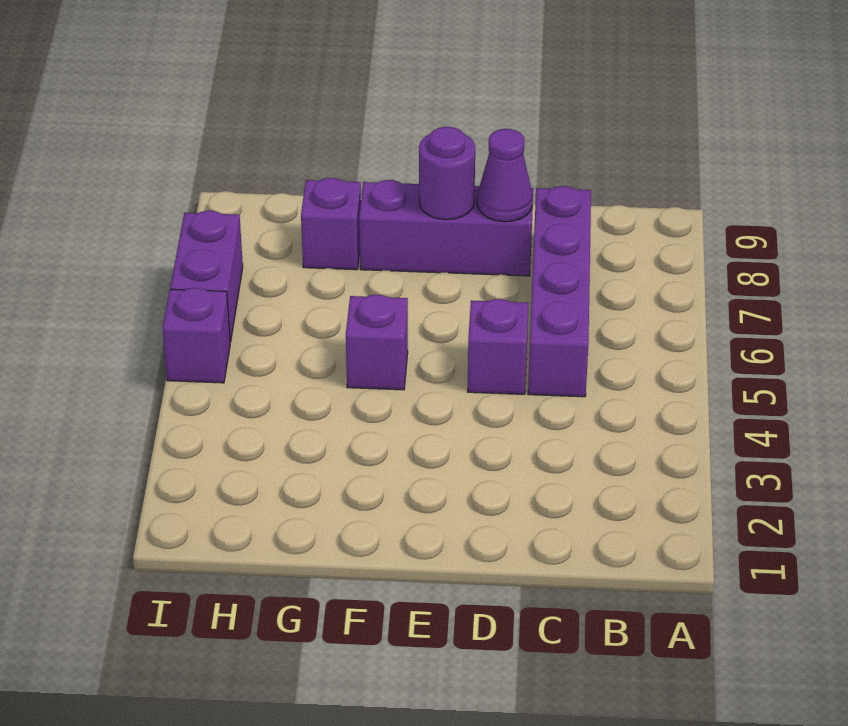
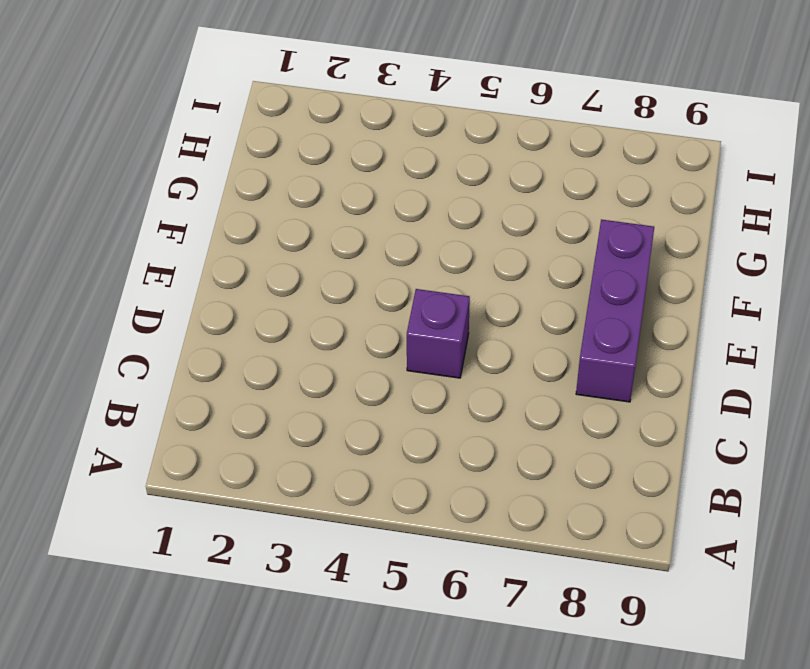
none -> purple brick C5:C8 level 1
none -> purple brick F5 level 1

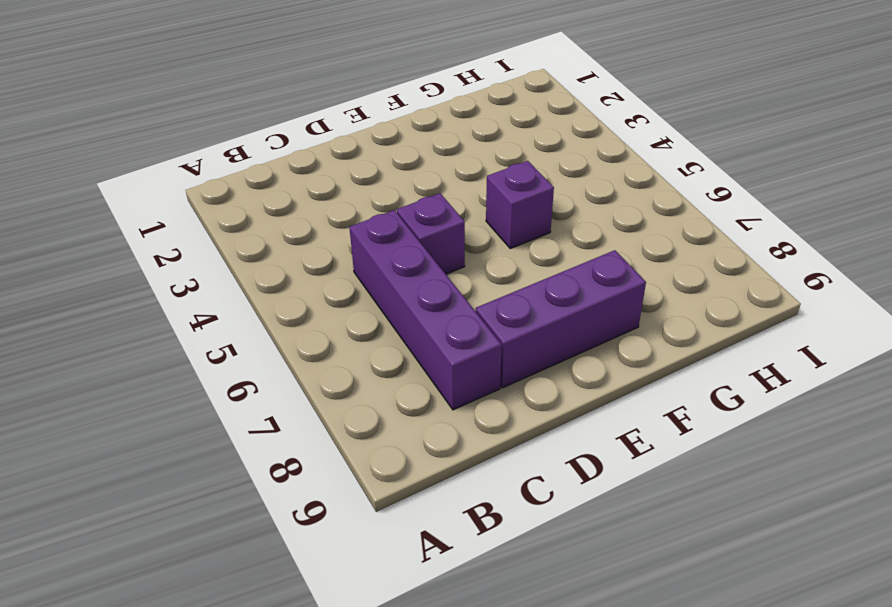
none -> purple brick G8 level 1
none -> purple brick I5 level 1

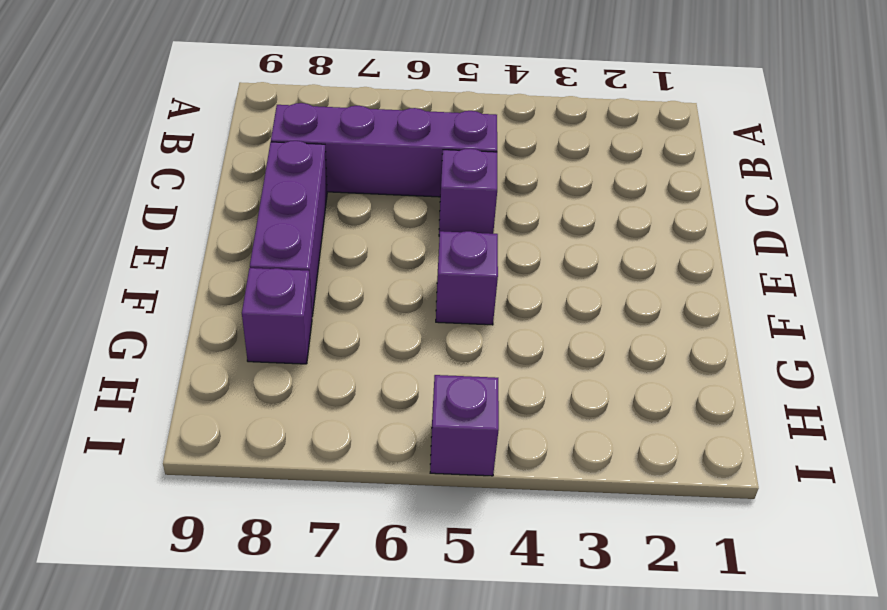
none -> purple brick I6:I7 level 1
none -> purple cone D8 level 2

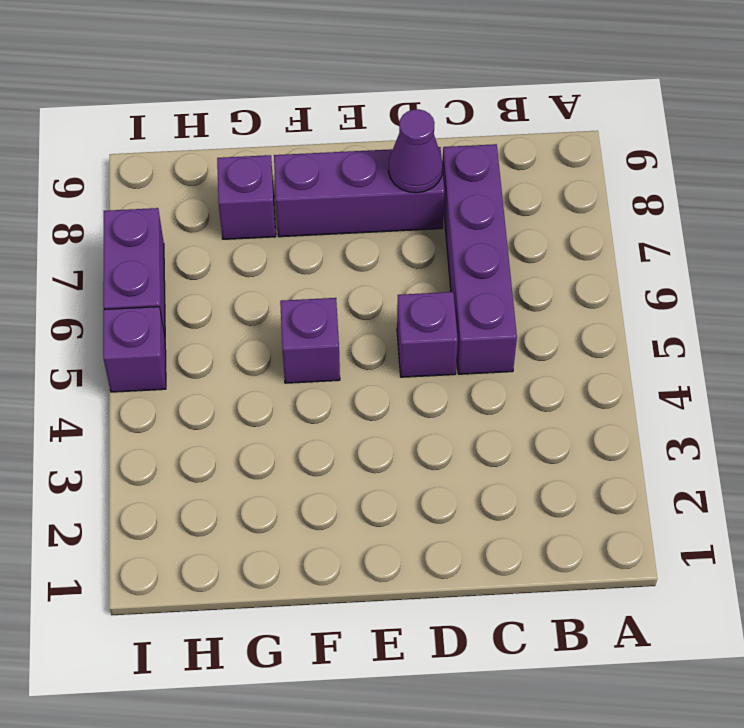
none -> purple round brick E8 level 2

